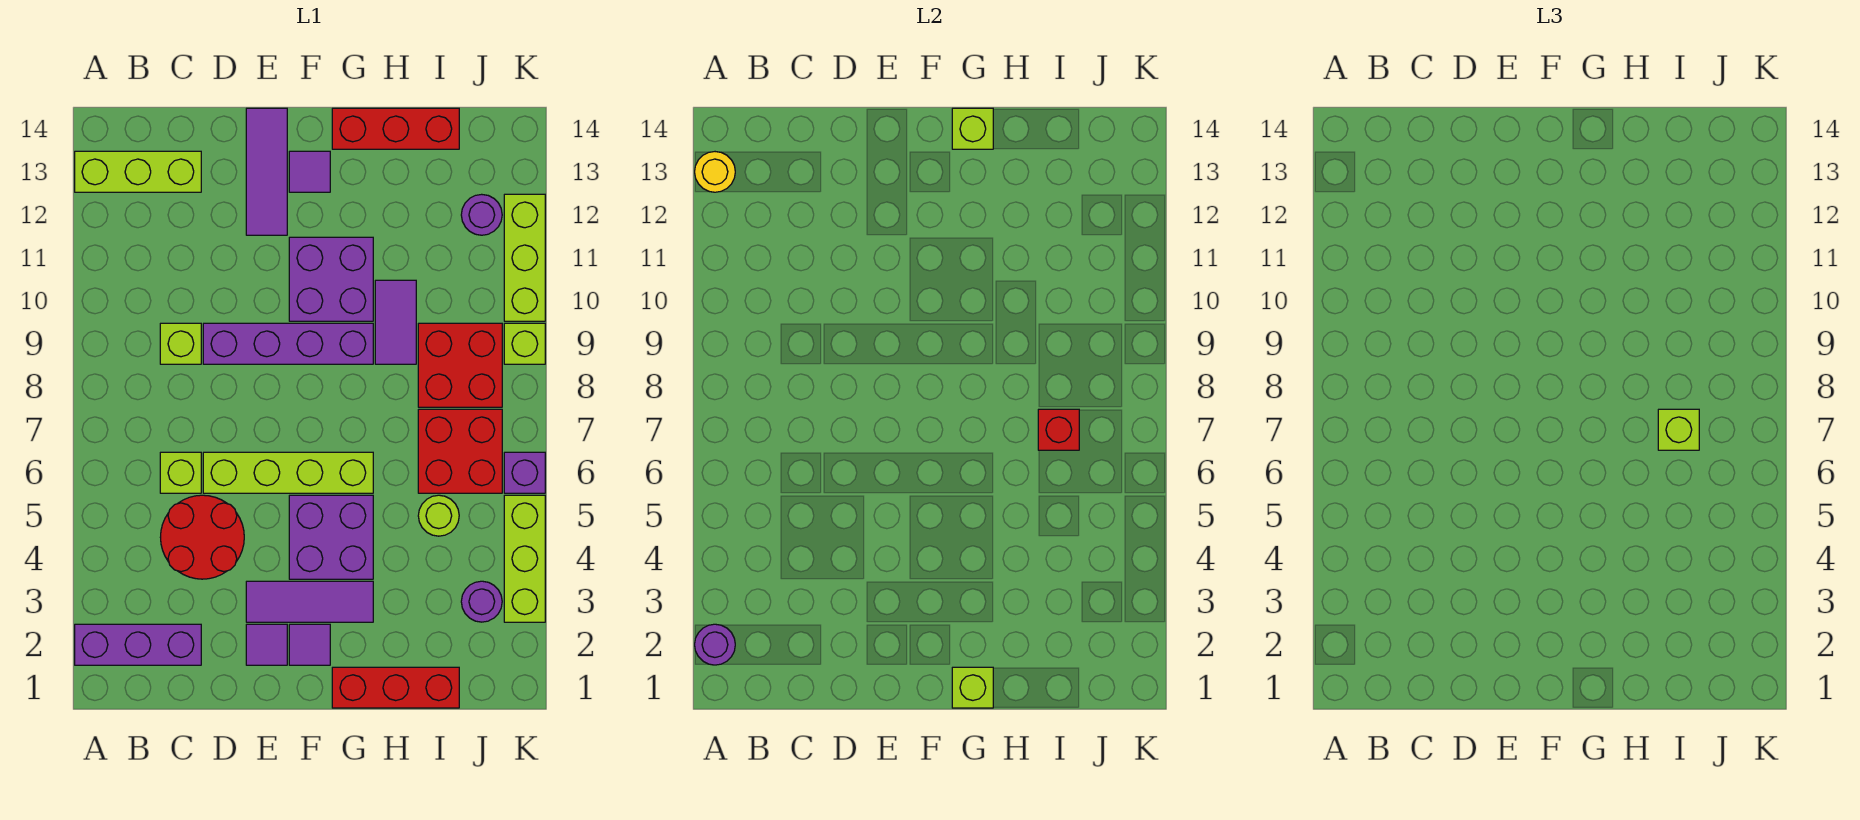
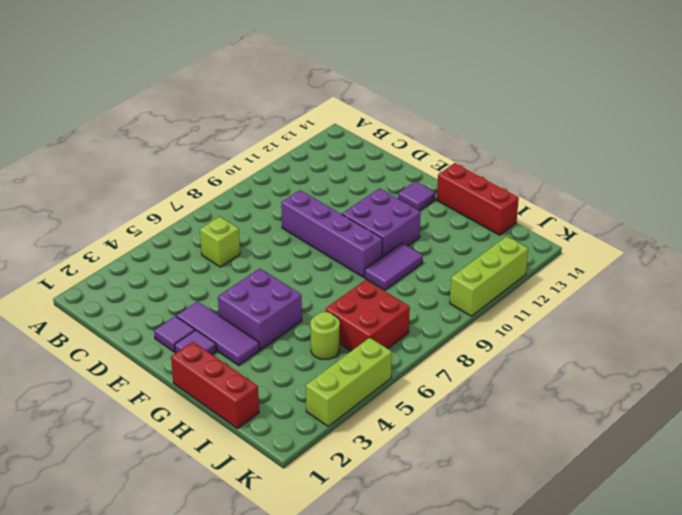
none -> purple brick A2:C2 level 1
none -> lime brick A13:C13 level 1
none -> red round brick C4:D5 level 1
none -> lime brick C9 level 1

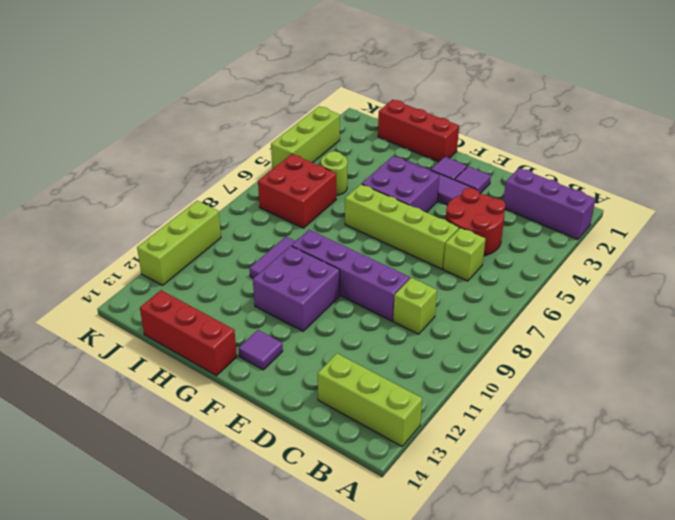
none -> purple tile E12:E14 level 1
none -> red brick I8:J9 level 1
none -> purple round brick J3 level 1
none -> purple round brick J12 level 1

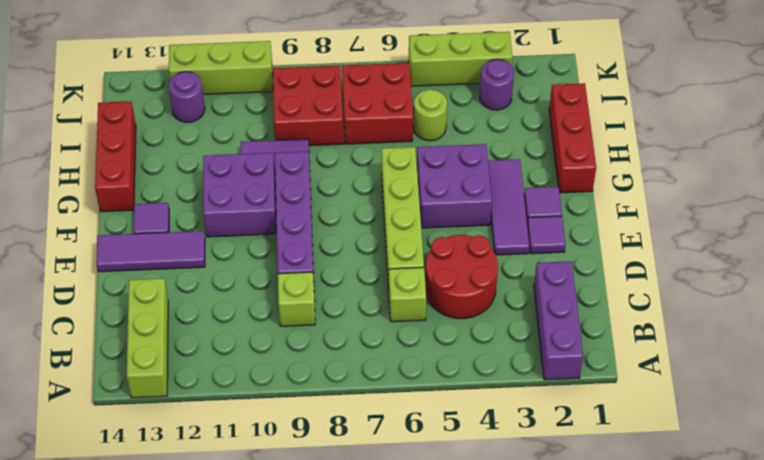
none -> purple brick K6 level 1
none -> lime brick K9 level 1
none -> purple round brick A2 level 2
none -> yellow round brick A13 level 2

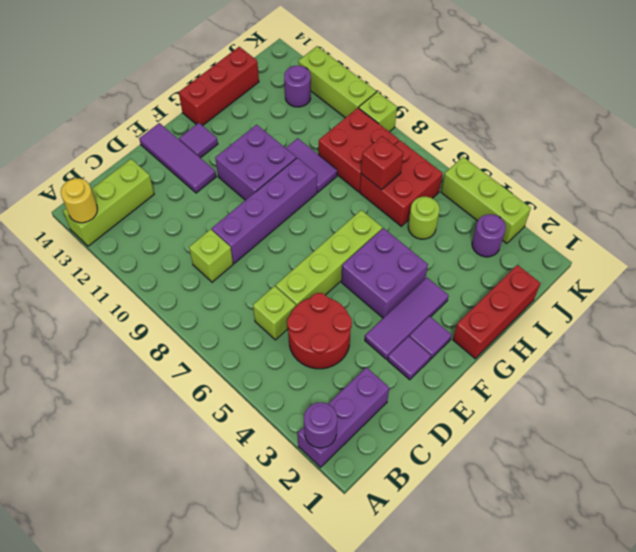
none -> purple brick K6 level 1
none -> lime brick G1 level 2
none -> lime brick G14 level 2
none -> lime brick I7 level 3

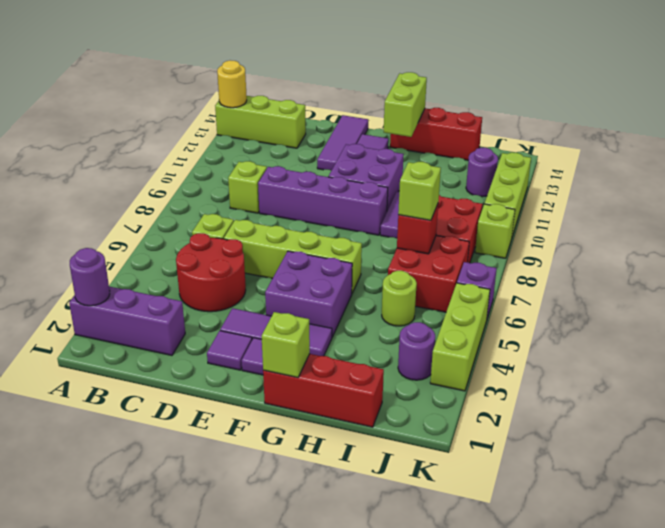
lime brick G13:G14 level 2 -> lime brick G14 level 2

